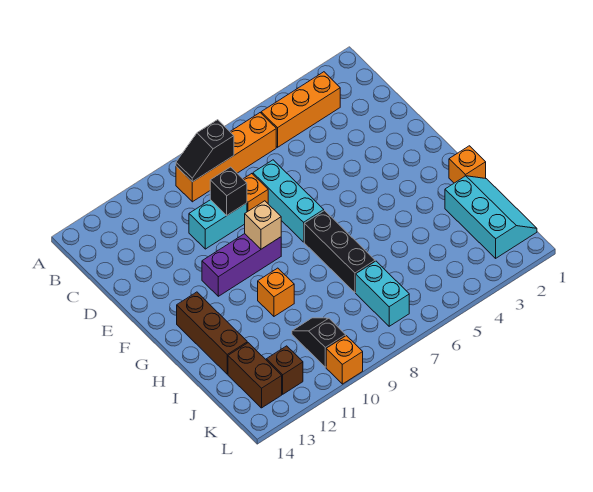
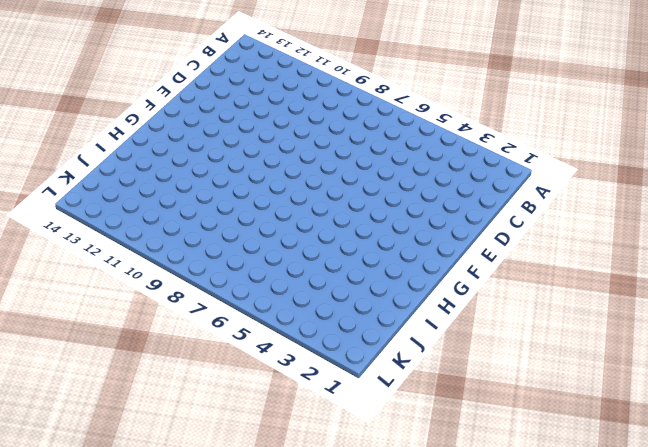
none -> orange brick B3:B5 level 1
none -> orange brick B6:B9 level 1
none -> cyan brick D7:F7 level 1

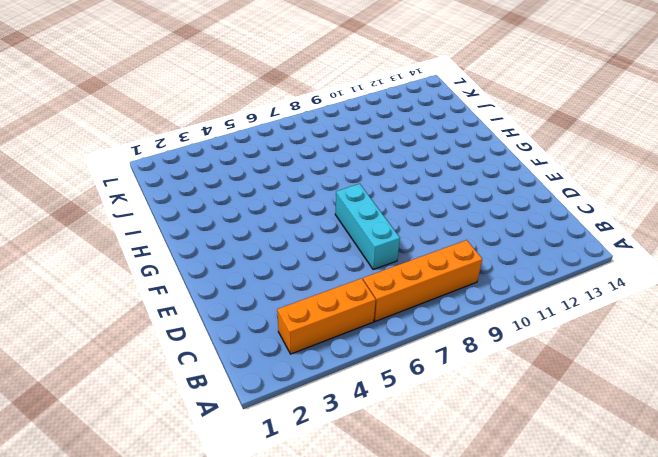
none -> orange brick D8 level 1
none -> cyan brick D9:D10 level 1
none -> purple brick F9:F11 level 1

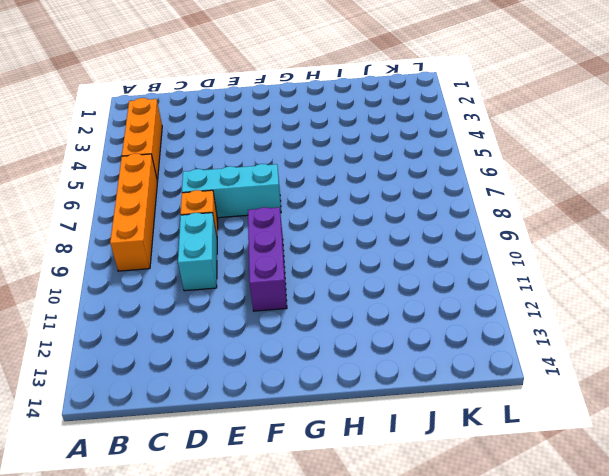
none -> black brick G7:I7 level 1
none -> brown brick G13:I13 level 1
none -> orange brick H1 level 1

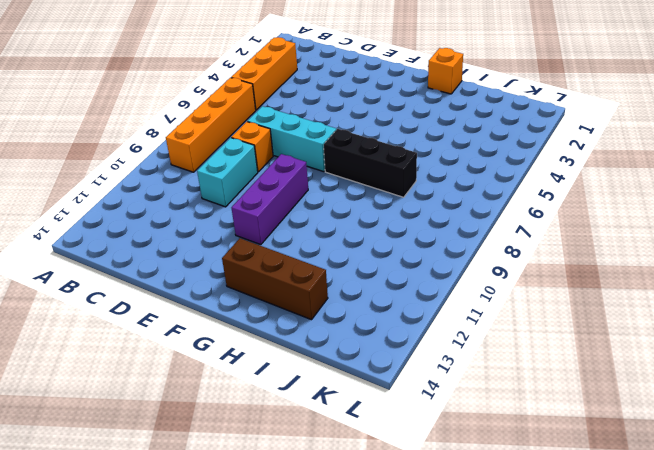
none -> orange brick H10 level 1
none -> cyan slope I1:K2 level 1 top 2
none -> cyan brick J7:K7 level 1

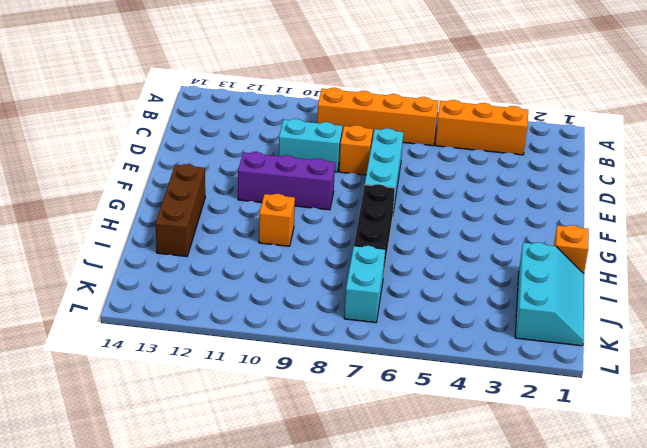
none -> black slope J10:K10 level 1 top K
none -> brown brick J13:K13 level 1
none -> brown brick K12 level 1

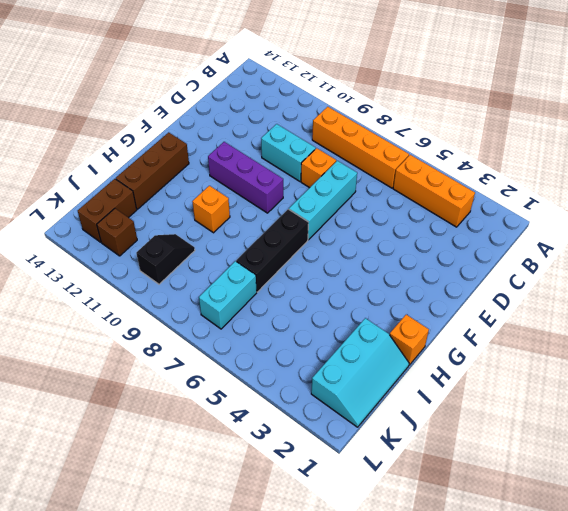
none -> orange brick L10 level 1
none -> black slope B8:B9 level 2 top 8
none -> black brick D9 level 2

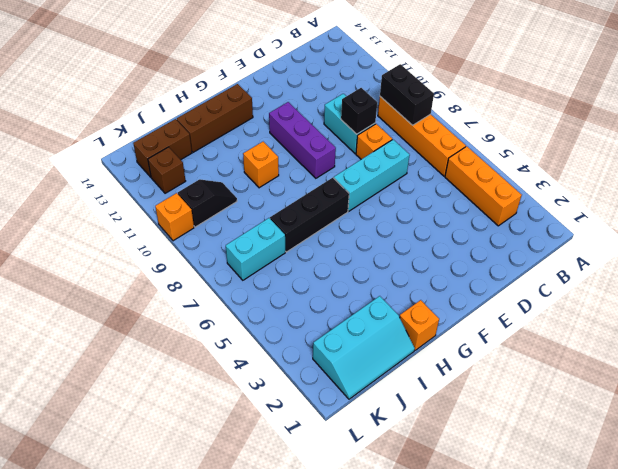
black brick B8:B9 level 2 -> black slope B8:B9 level 2 top 8
none -> tan brick F9 level 2

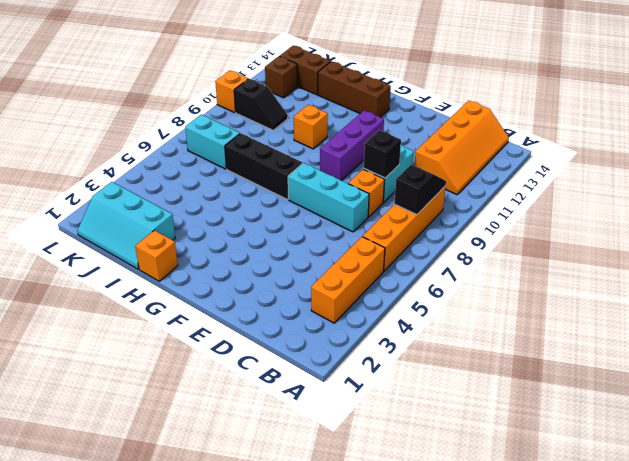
orange slope B11:C14 level 1 top C -> none
none -> tan brick F9 level 2

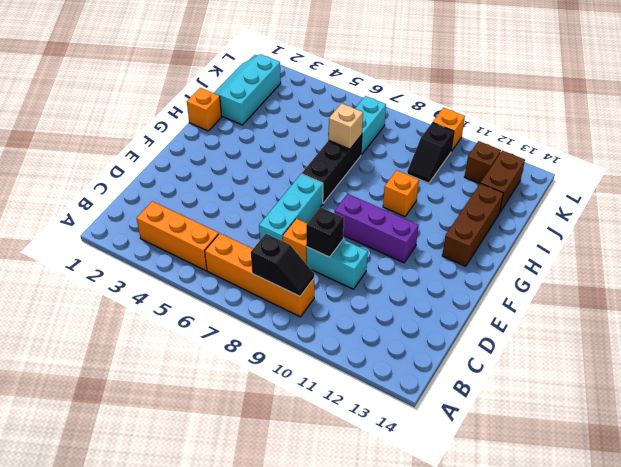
tan brick I7 level 2 -> tan brick F9 level 2

